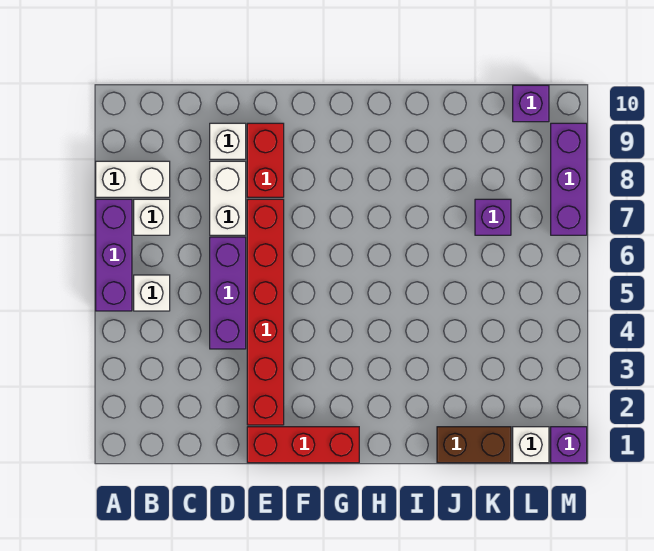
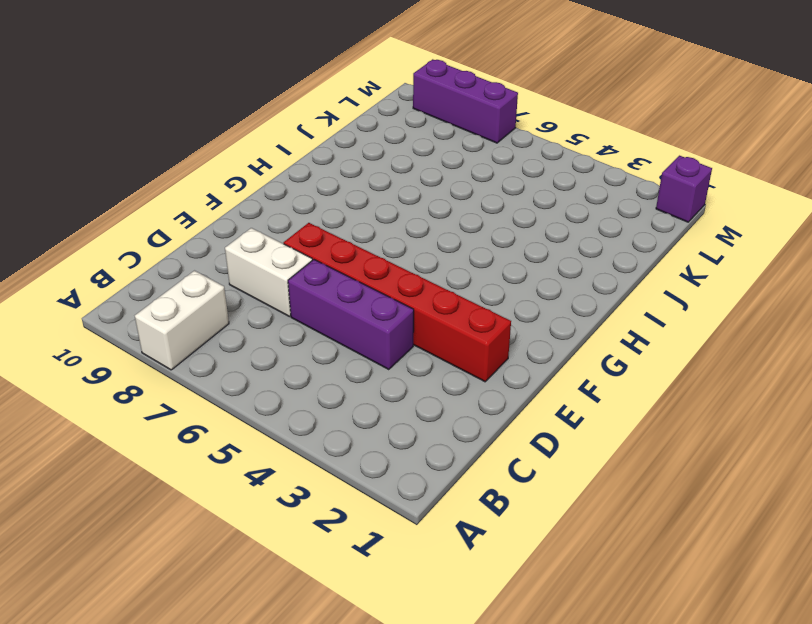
none -> purple brick A5:A7 level 1
none -> white brick B5 level 1
none -> white brick B7 level 1

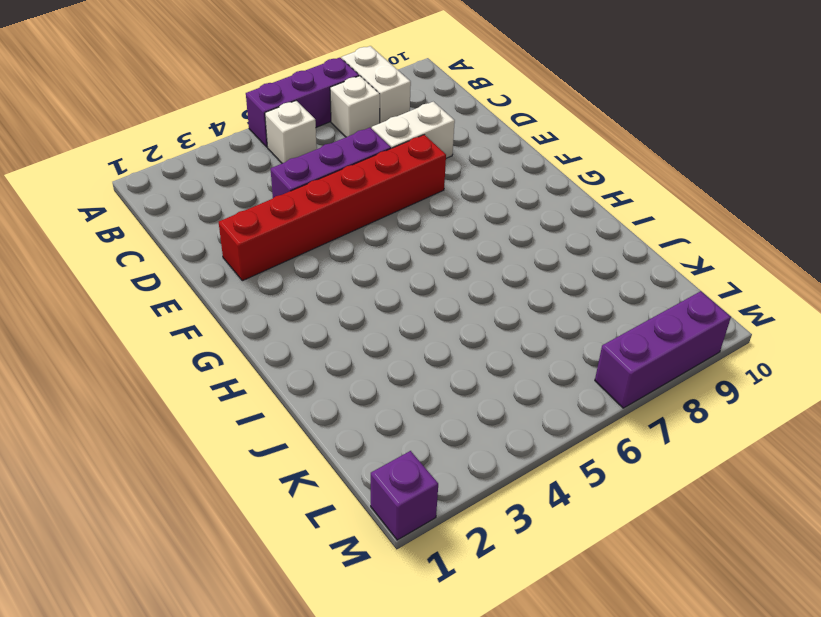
none -> white brick D9 level 1
none -> red brick E1:G1 level 1
none -> red brick E8:E9 level 1

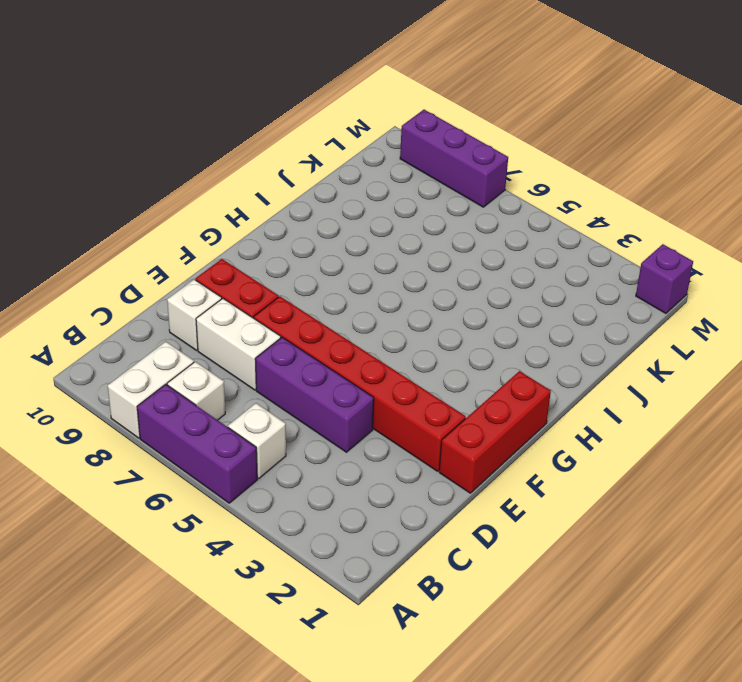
none -> brown brick J1:K1 level 1
none -> purple brick K7 level 1
none -> white brick L1 level 1

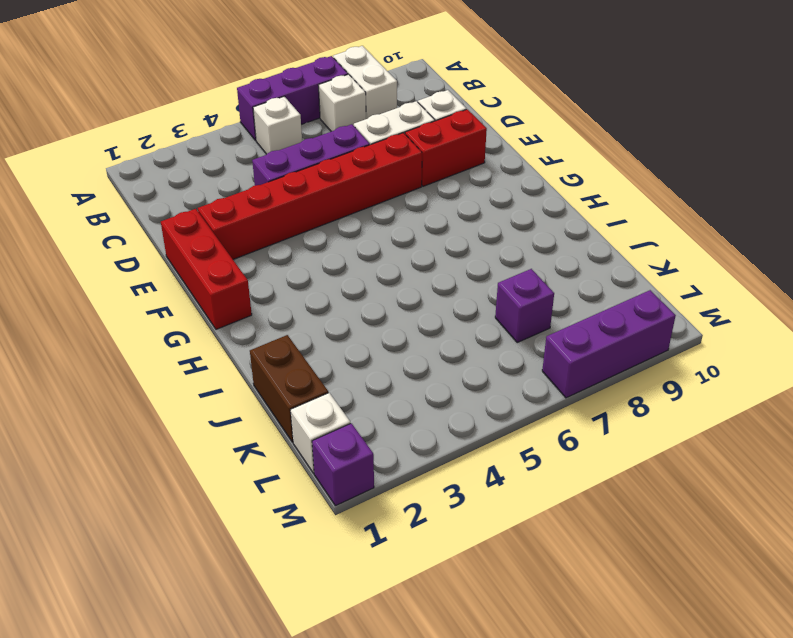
none -> purple brick L10 level 1

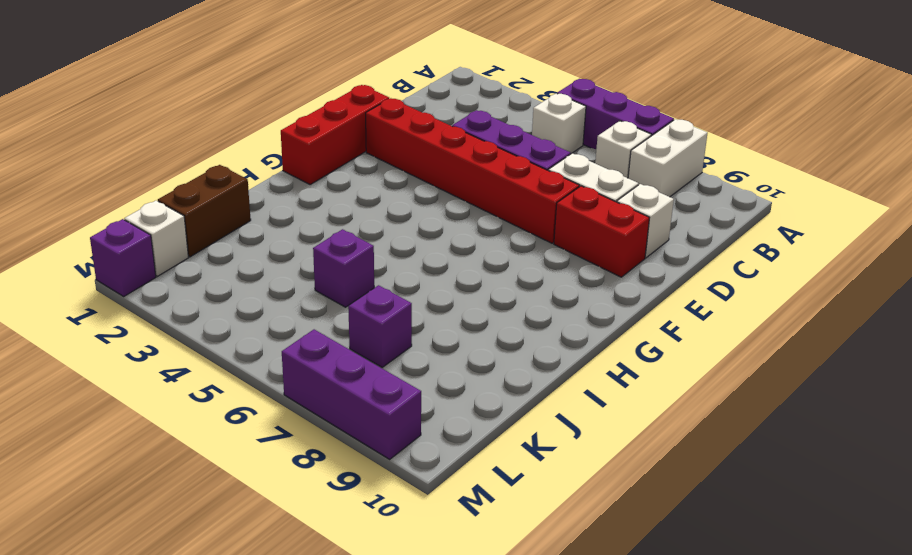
purple brick J5 level 1 -> purple brick L10 level 1

